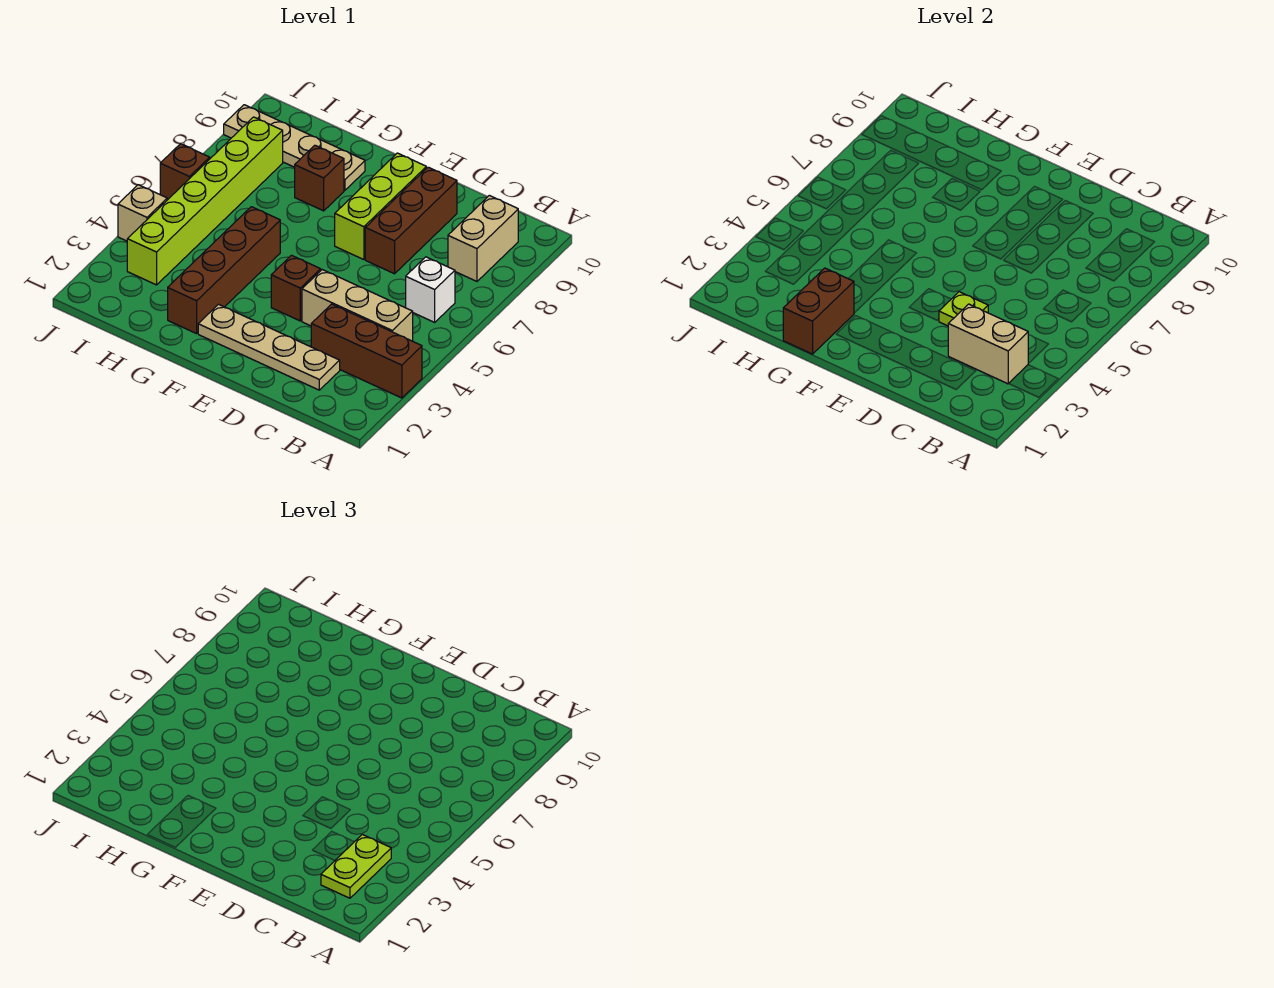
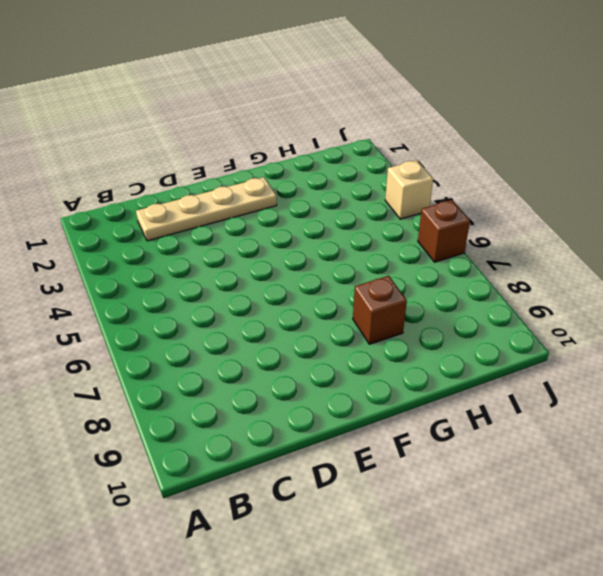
none -> brown brick A3:C3 level 1
none -> tan brick B4:D4 level 1
none -> white brick B6 level 1

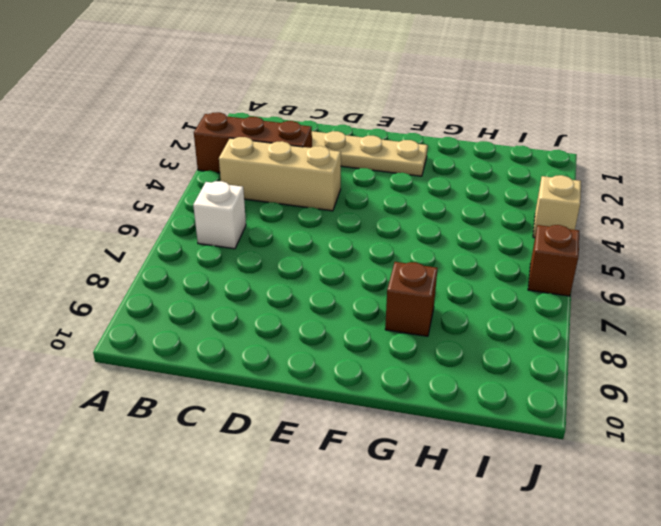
none -> tan brick B8:B9 level 1
none -> brown brick D7:D9 level 1
none -> brown brick E4 level 1

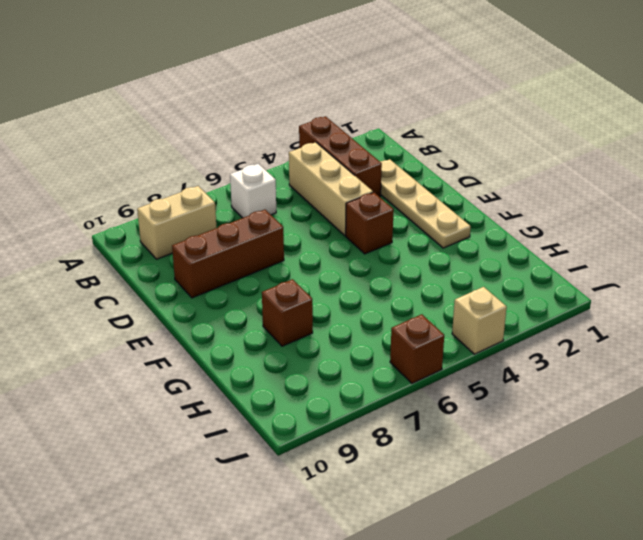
none -> lime brick E7:E9 level 1
none -> brown brick G2:G5 level 1
none -> tan plate G9:J9 level 1

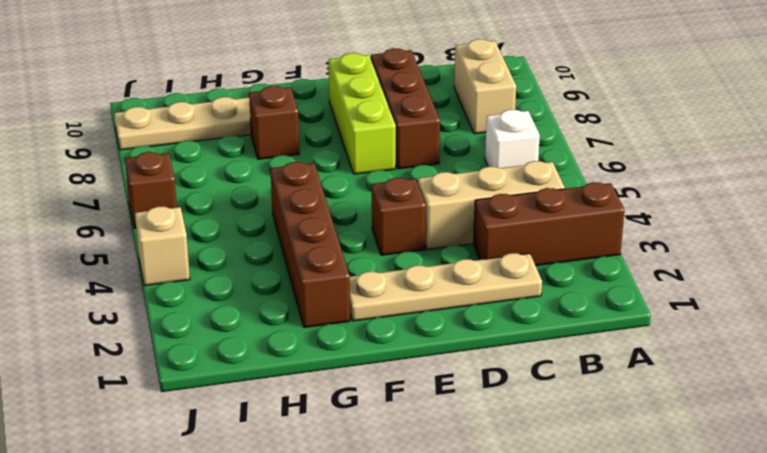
none -> lime brick I3:I8 level 1
none -> tan brick B3:C3 level 2
none -> lime plate D4 level 2

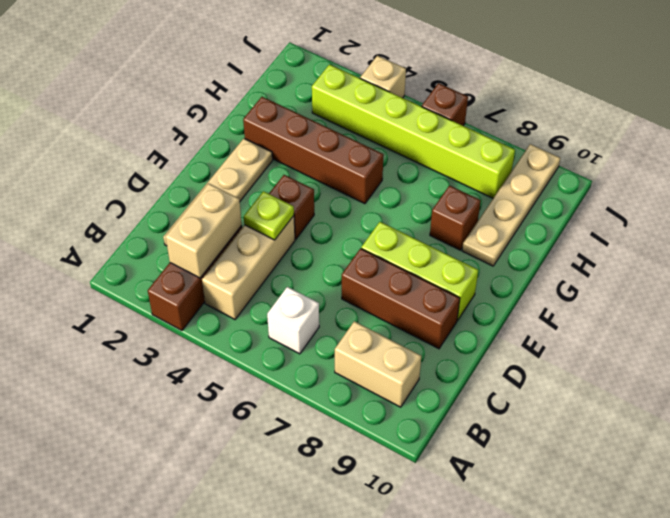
none -> brown brick G1:G2 level 2
none -> lime plate B2:B3 level 3

